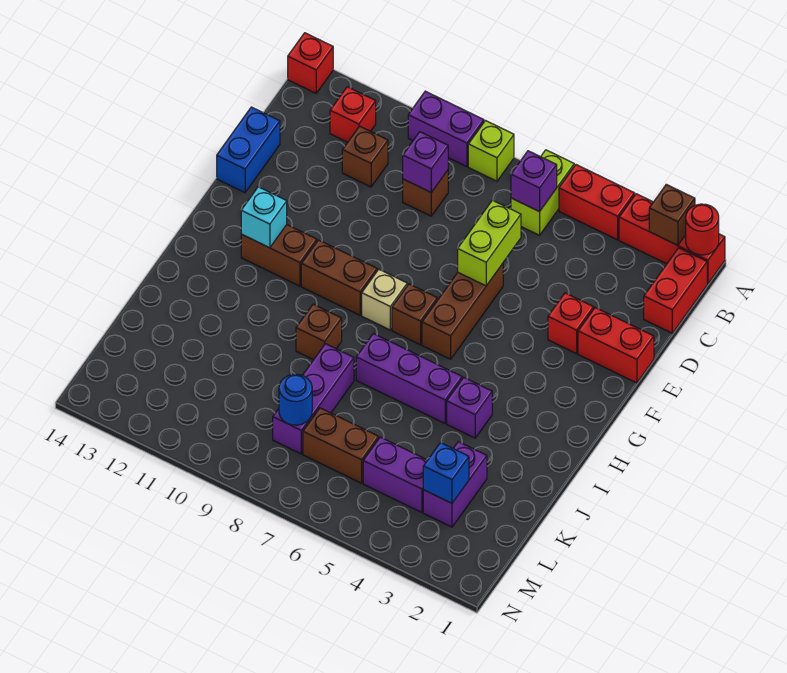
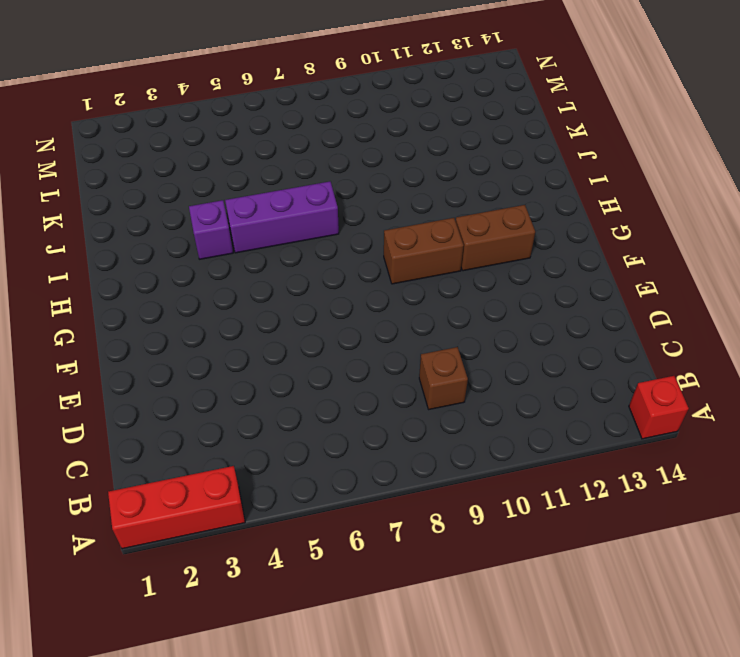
none -> red brick A4:A5 level 1
none -> lime brick A6:B6 level 1
none -> lime brick A8 level 1
none -> purple brick A9:A10 level 1

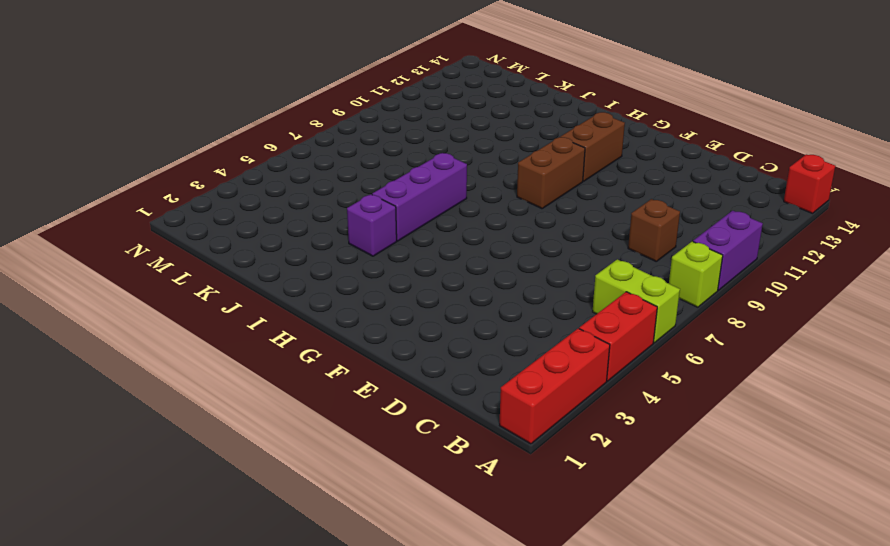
none -> red brick B1:C1 level 1
none -> red brick B12 level 1
none -> brown brick C11 level 1
none -> blue brick D14:E14 level 1

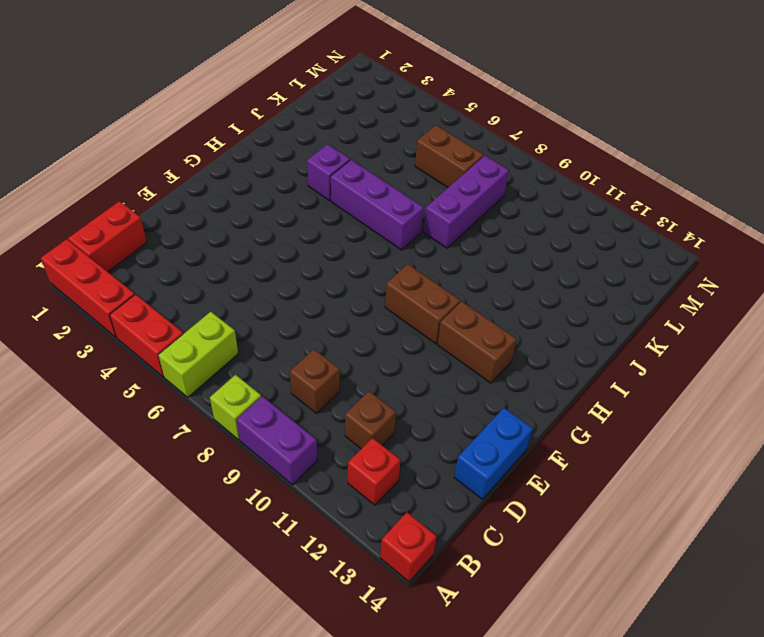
none -> red brick E1:E2 level 1
none -> red brick E3 level 1
none -> brown brick E6:G6 level 1
none -> brown brick G7 level 1

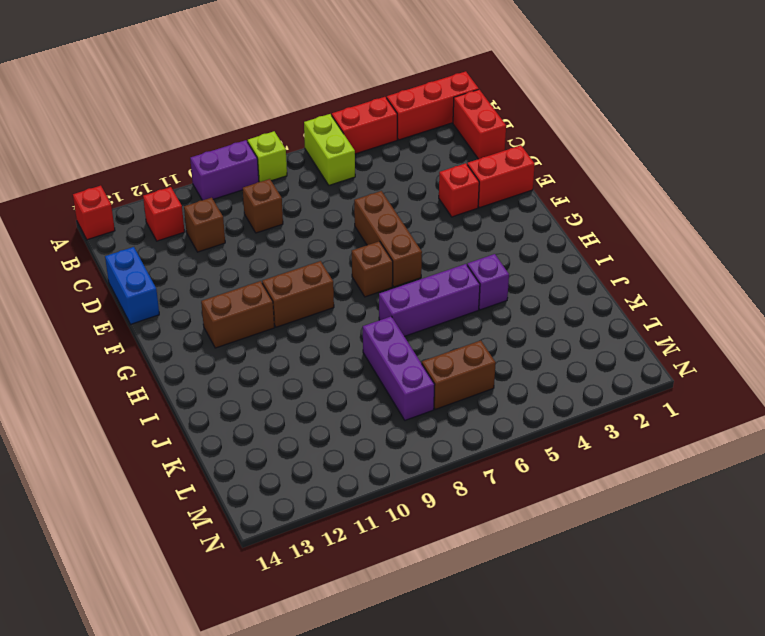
none -> tan brick G8 level 1
none -> brown brick I9 level 1
none -> purple brick K3:L3 level 1
none -> purple brick L4:L5 level 1

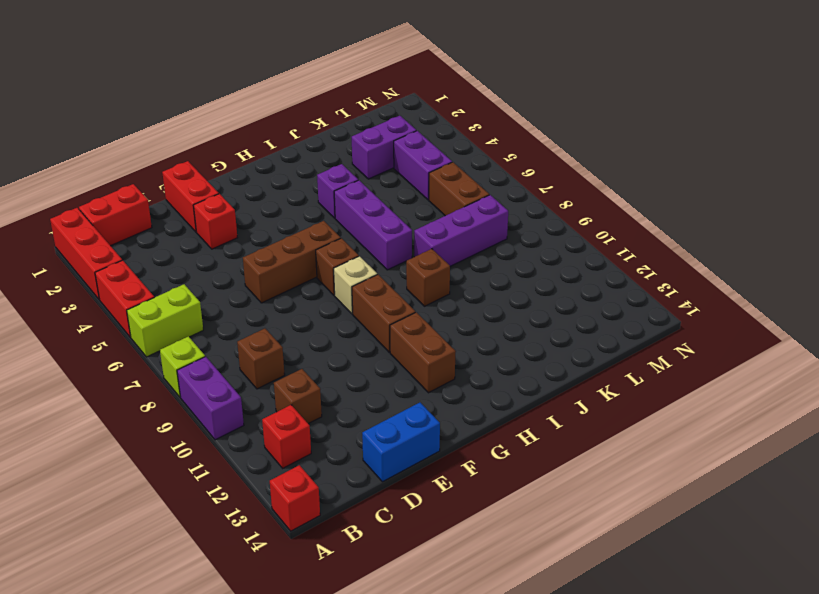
none -> red round brick A1 level 2
none -> brown brick A2 level 2
none -> purple brick B6 level 2
none -> purple brick C9 level 2

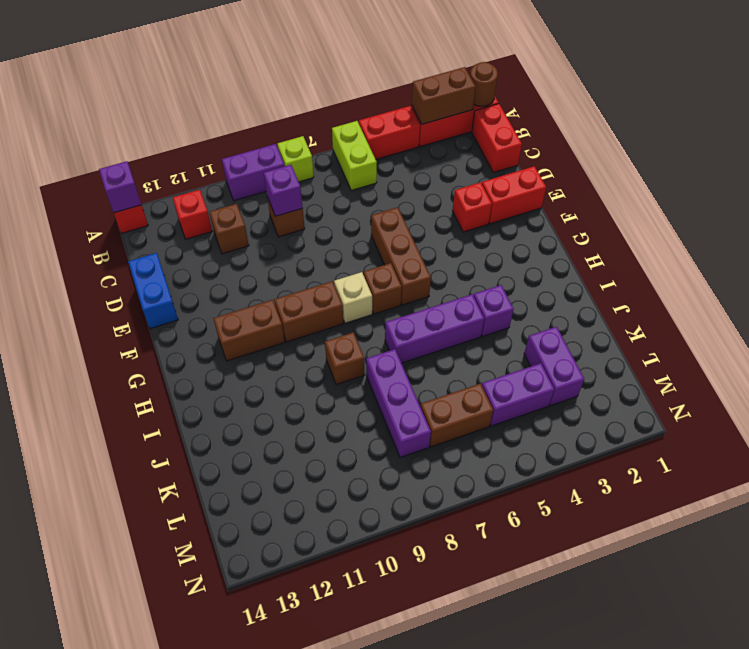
brown round brick A1 level 2 -> red round brick A1 level 2
brown brick A2:A3 level 2 -> brown brick A2 level 2
purple brick A14 level 2 -> purple brick B6 level 2
none -> lime brick D6:E6 level 2
none -> cyan brick G12 level 2
none -> blue brick L3 level 2
none -> blue round brick L8 level 2

